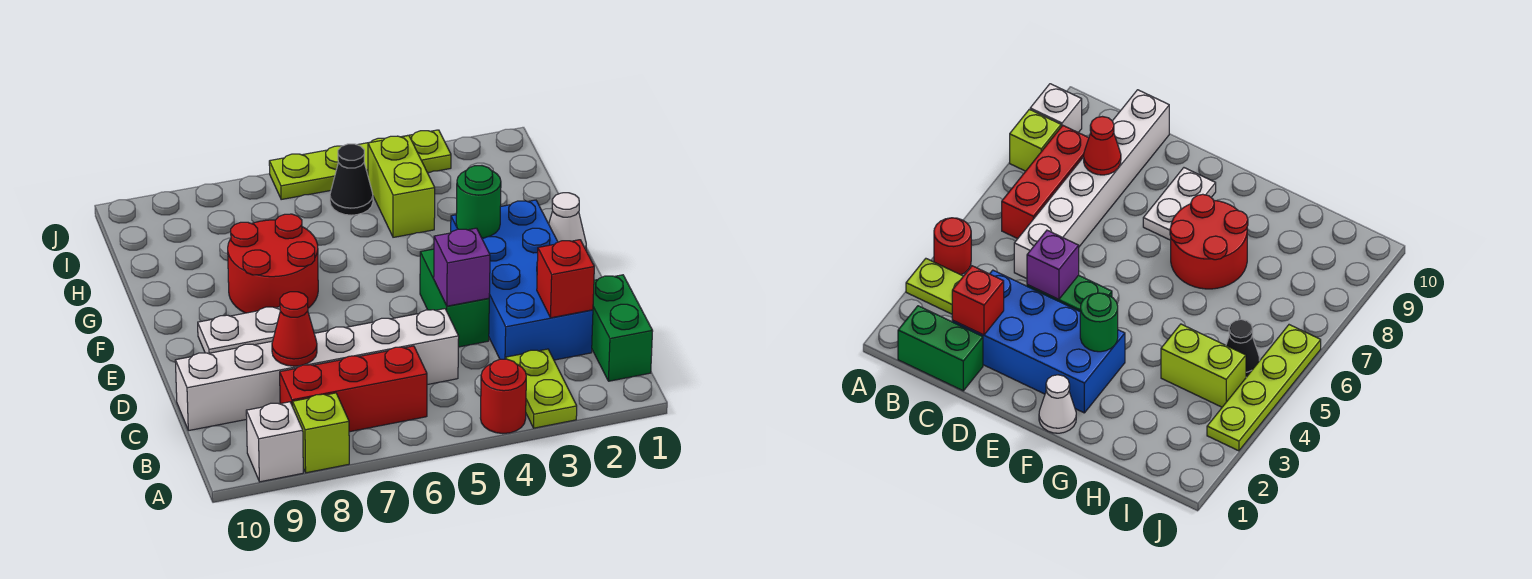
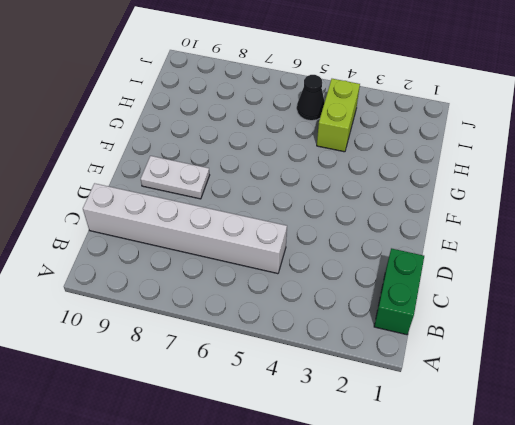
none -> lime plate A3:B3 level 1
none -> red round brick A4 level 1
none -> lime brick A8 level 1

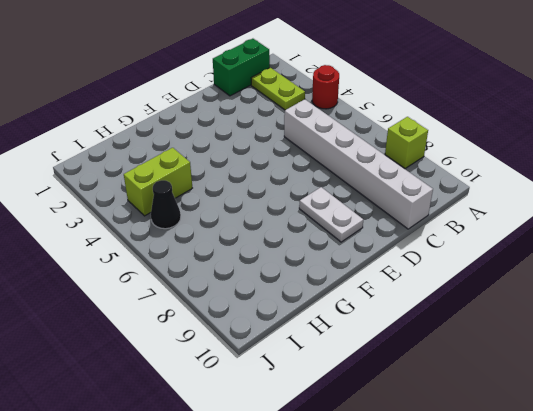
lime plate B2:B3 level 1 -> lime plate A3:B3 level 1
none -> white brick A9 level 1
none -> red brick B6:B8 level 1
none -> blue brick C2:F3 level 1

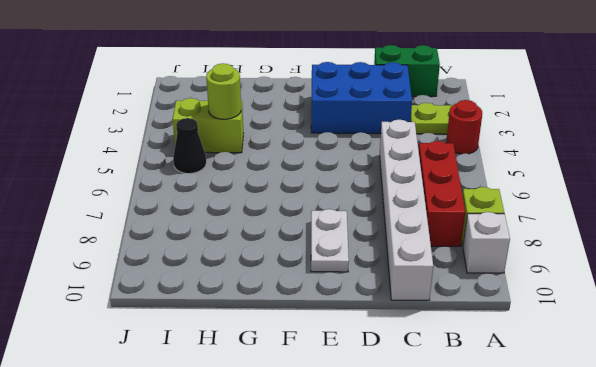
blue brick C2:E3 level 1 -> blue brick C2:F3 level 1
lime round brick H4 level 2 -> none
none -> green brick D4:E4 level 1
none -> white cone F1 level 1
none -> red round brick F7:G8 level 1

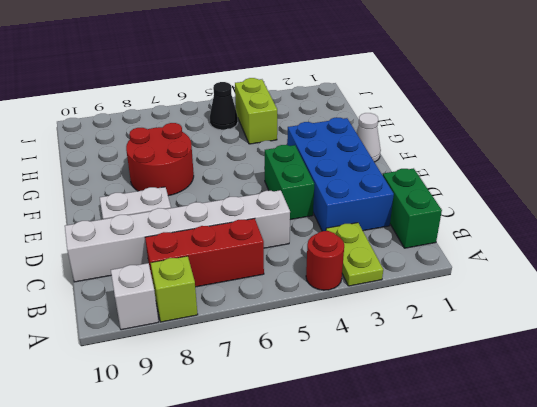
none -> lime plate J3:J6 level 1
none -> red brick C2 level 2
none -> red cone C8 level 2

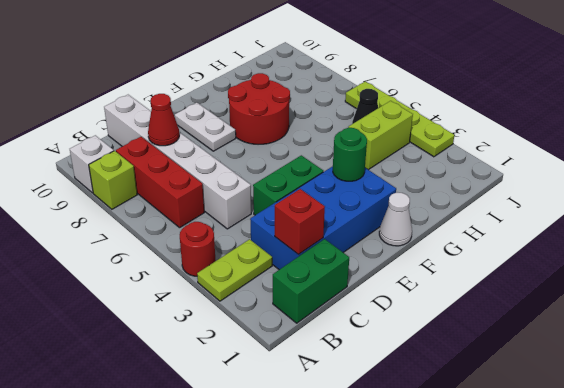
none -> purple brick D4 level 2

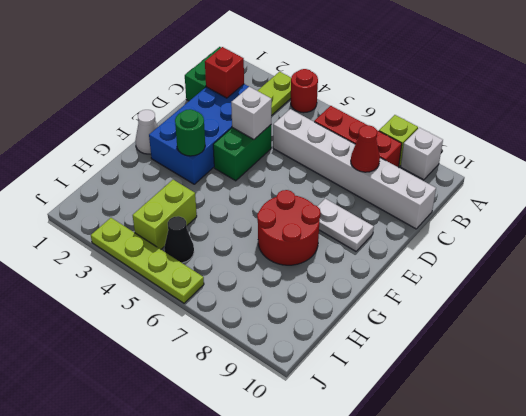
white brick D4 level 2 -> purple brick D4 level 2

